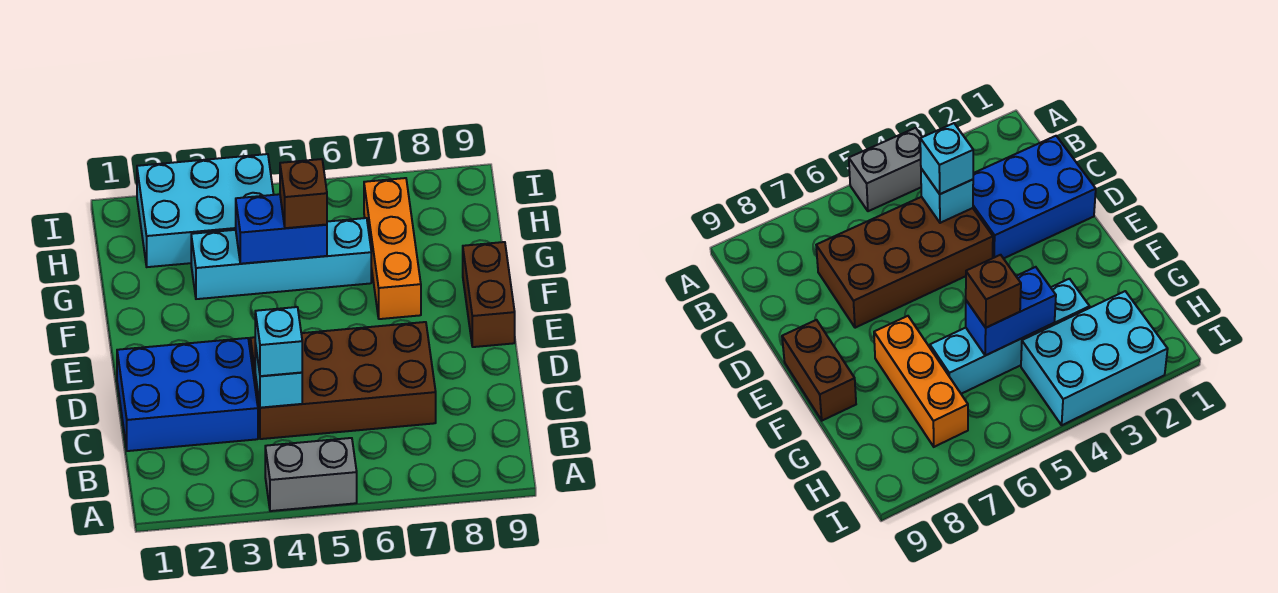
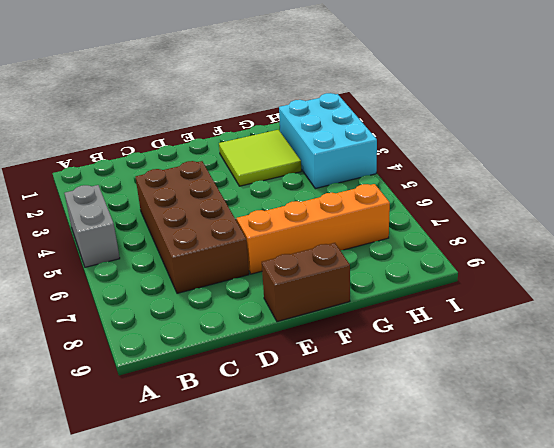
orange brick E7:H7 level 1 -> orange brick F7:H7 level 1
lime tile F2:G3 level 1 -> cyan brick G3:G6 level 1
none -> blue brick C1:D3 level 1
none -> cyan brick C4 level 2

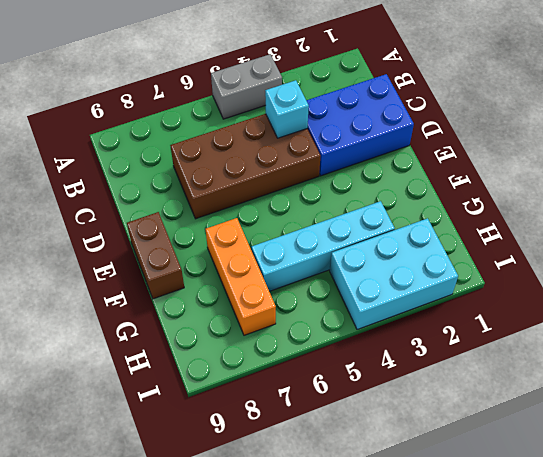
none -> blue brick G4:G5 level 2
none -> cyan brick C4 level 3

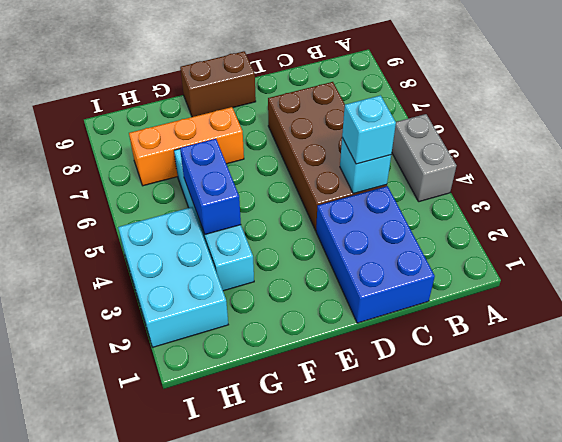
none -> brown brick G5 level 3

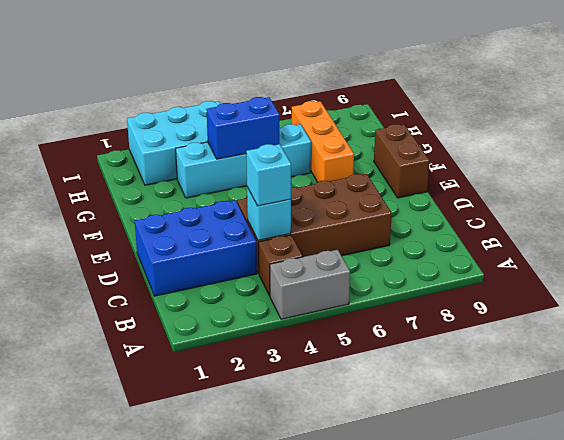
brown brick B4 level 1 -> brown brick G5 level 3

